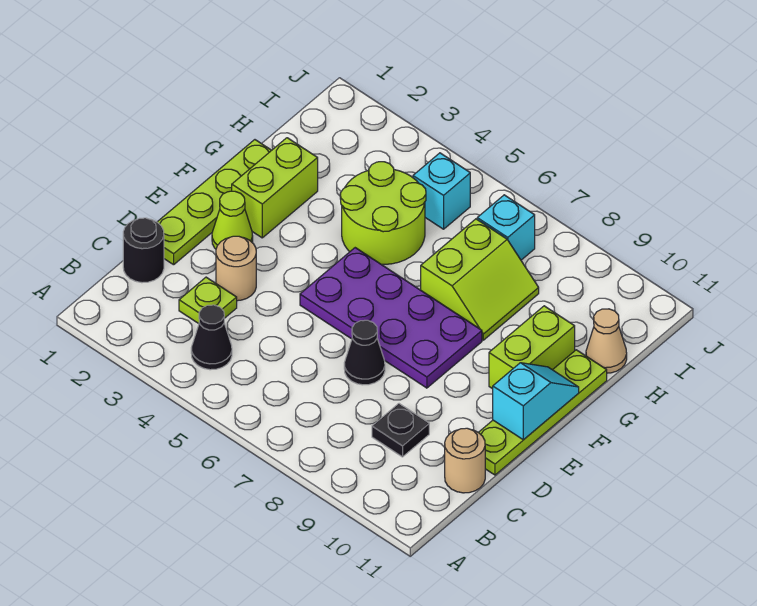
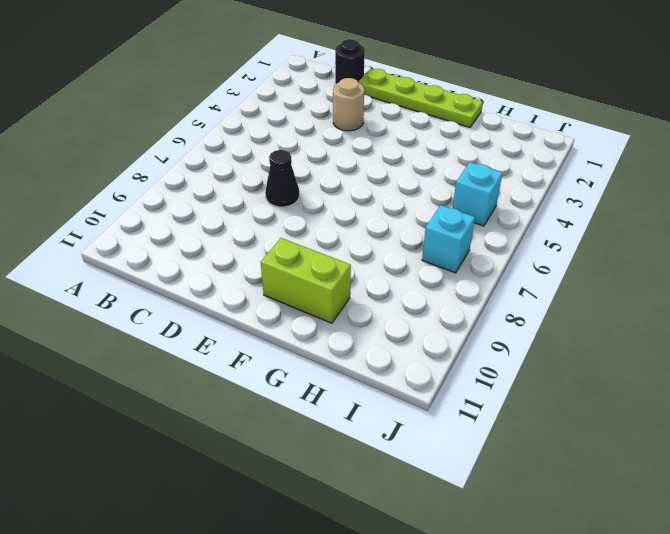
none -> black cone B4 level 1
none -> lime plate C3 level 1
none -> black plate C9 level 1

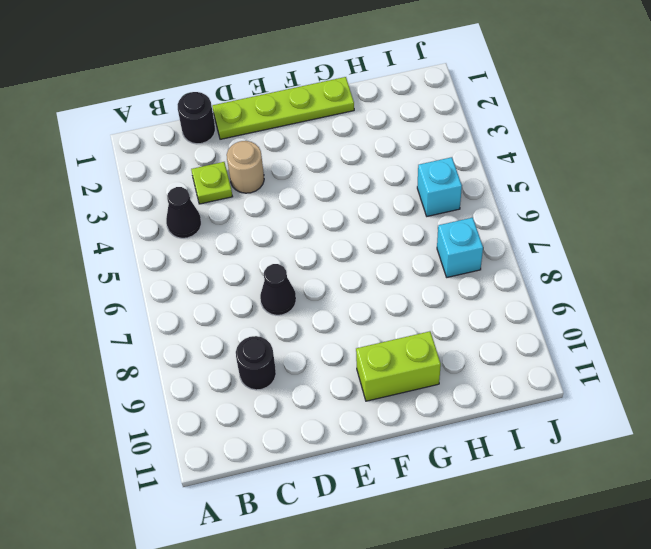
black round brick C9 level 1 -> black plate C9 level 1
none -> tan round brick C11 level 1
none -> lime plate D11:G11 level 1
none -> lime cone E2 level 1

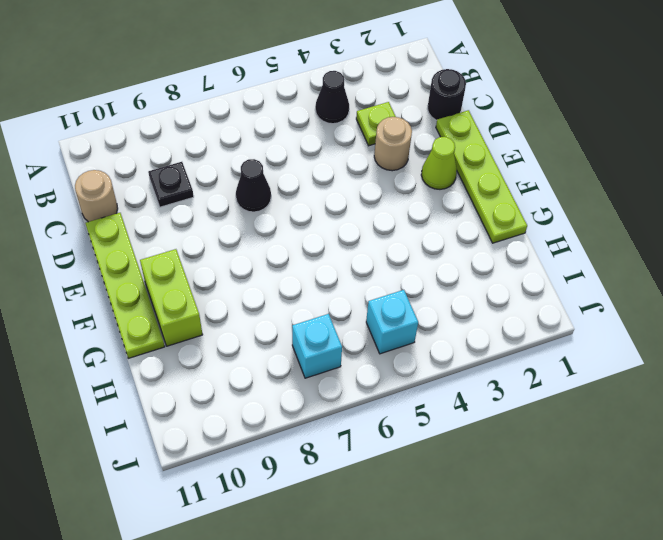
none -> purple plate E5:F8 level 1
none -> lime brick F2:G2 level 1
none -> lime round brick G4:H5 level 1

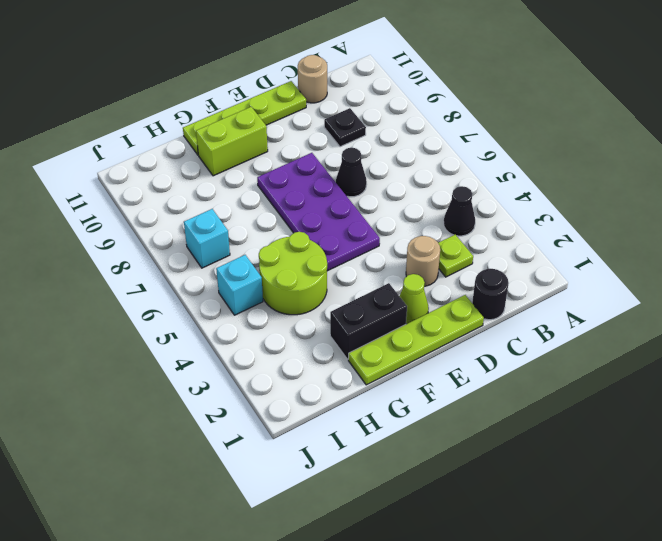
black brick F2:G2 level 1 -> lime brick F2:G2 level 1
none -> lime slope G7:H8 level 1 top 7
none -> tan cone H11 level 1
none -> cyan slope E11:F11 level 2 top E

